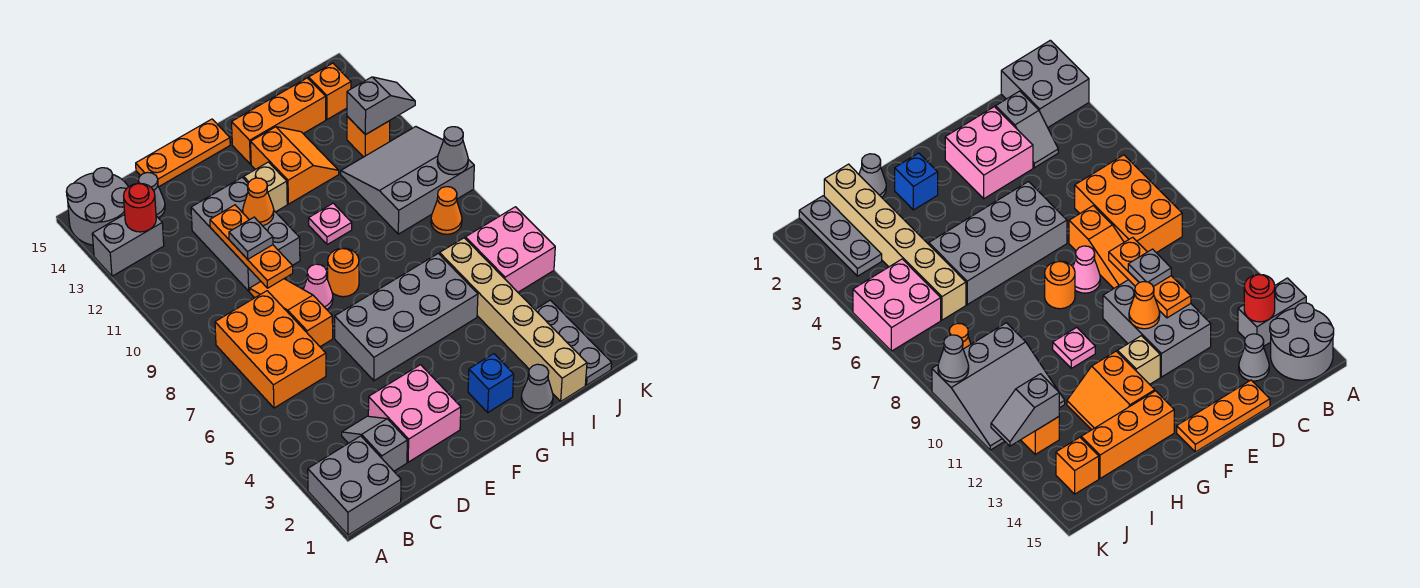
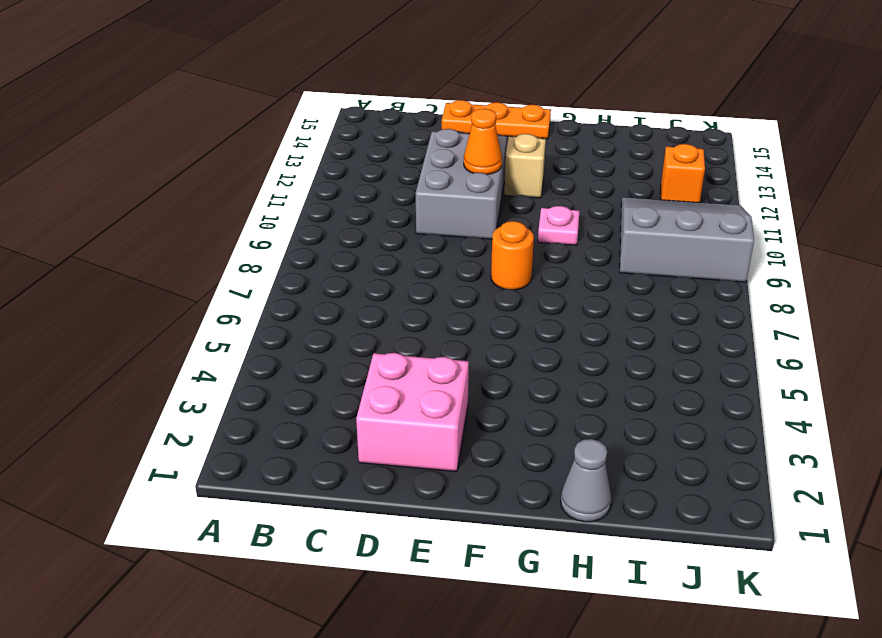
none -> grey brick A1:B2 level 1
none -> grey brick A13:B13 level 1
none -> grey round brick A14:B15 level 1
none -> orange brick B6:C8 level 1

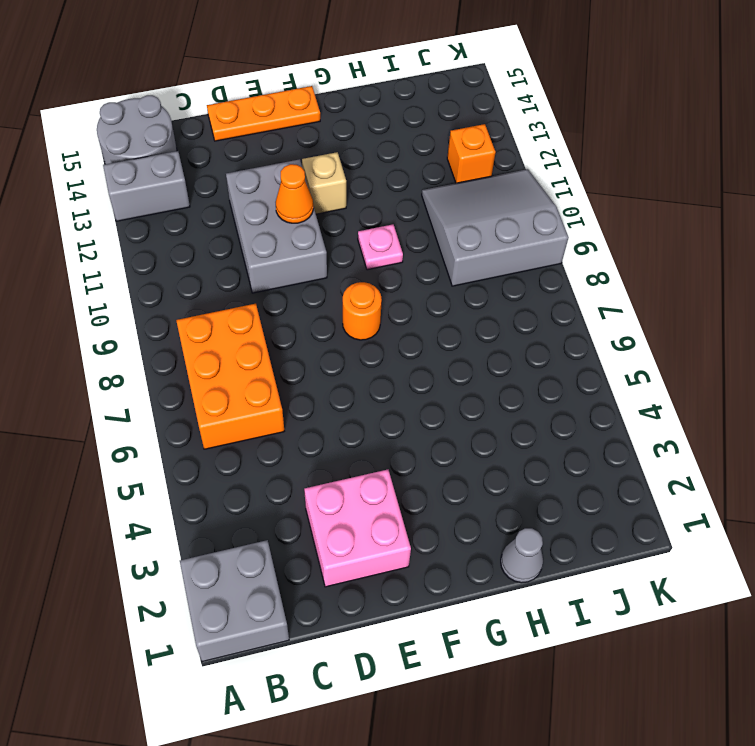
none -> grey slope C2:C3 level 1 top 2
none -> grey cone C14 level 1
none -> orange slope D7:D9 level 1 top 7
none -> grey brick E5:H6 level 1

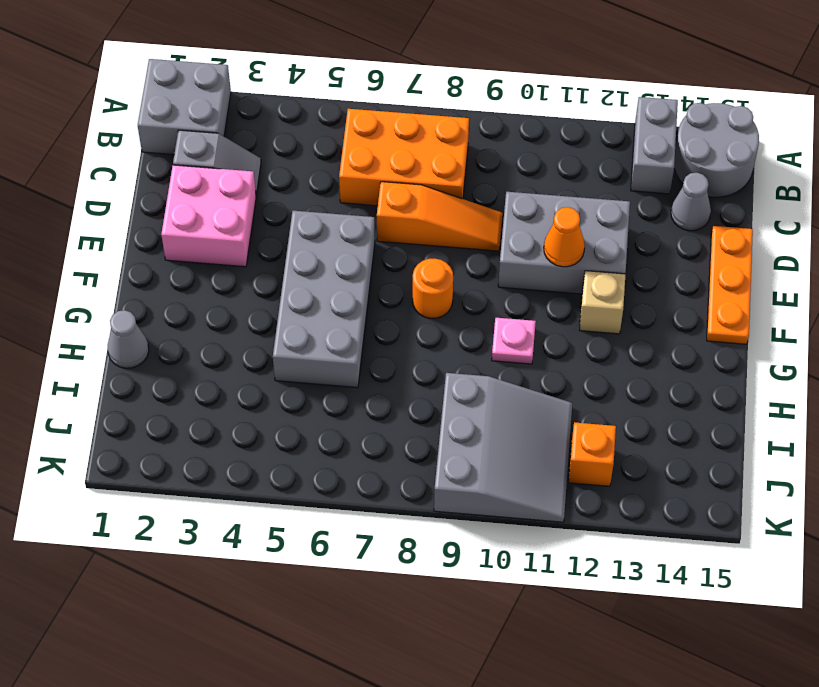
none -> pink cone E8 level 1
none -> blue brick G2 level 1
none -> orange slope G12:H13 level 1 top G
none -> orange brick G14:I14 level 1

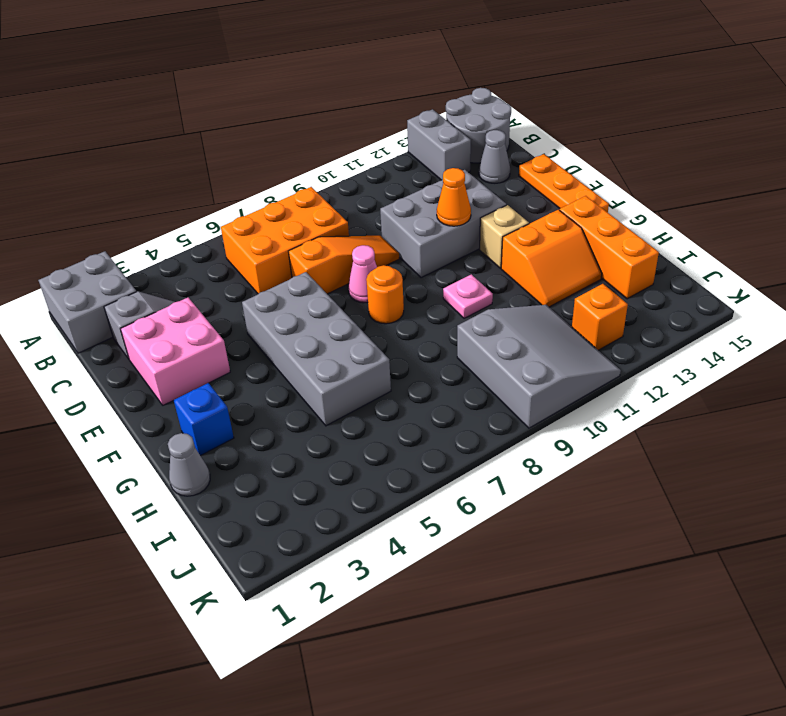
none -> tan brick I1:I6 level 1
none -> grey plate J1:J3 level 1
none -> pink brick J5:K6 level 1
none -> orange cone J8 level 1

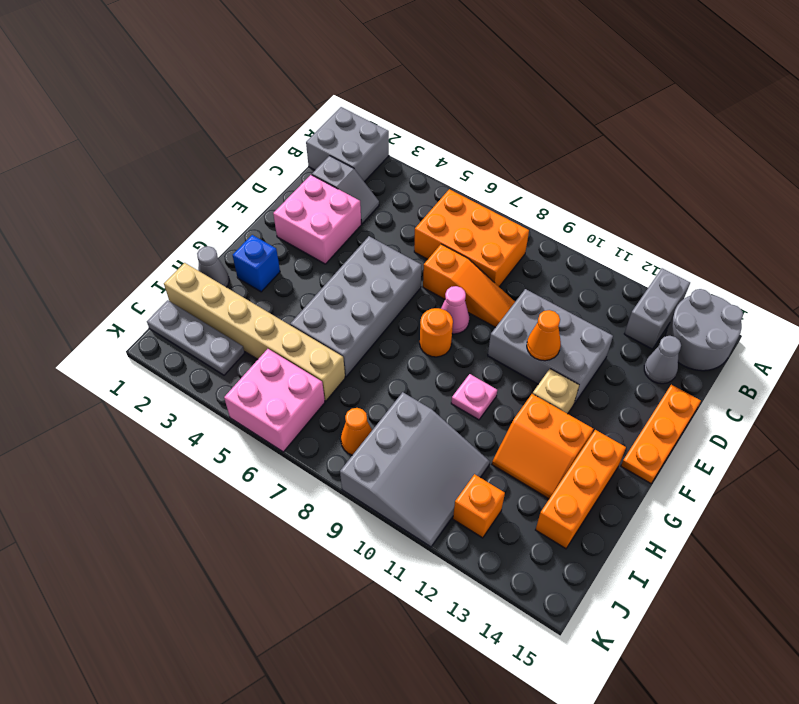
none -> orange brick J14 level 1
none -> red round brick B13 level 2
none -> orange plate D9:D11 level 2
none -> grey slope J12:K12 level 2 top J

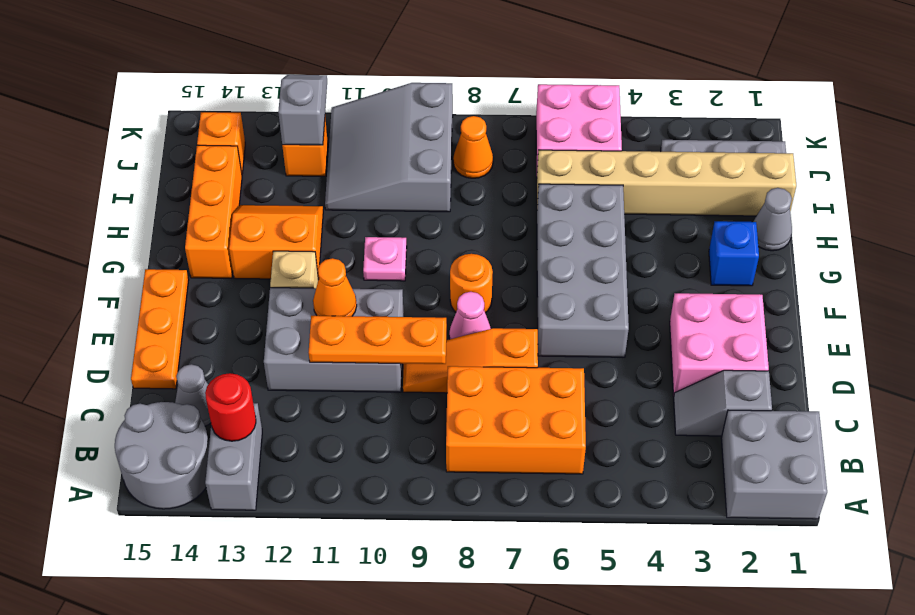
none -> grey cone K9 level 2
none -> grey plate D10 level 3

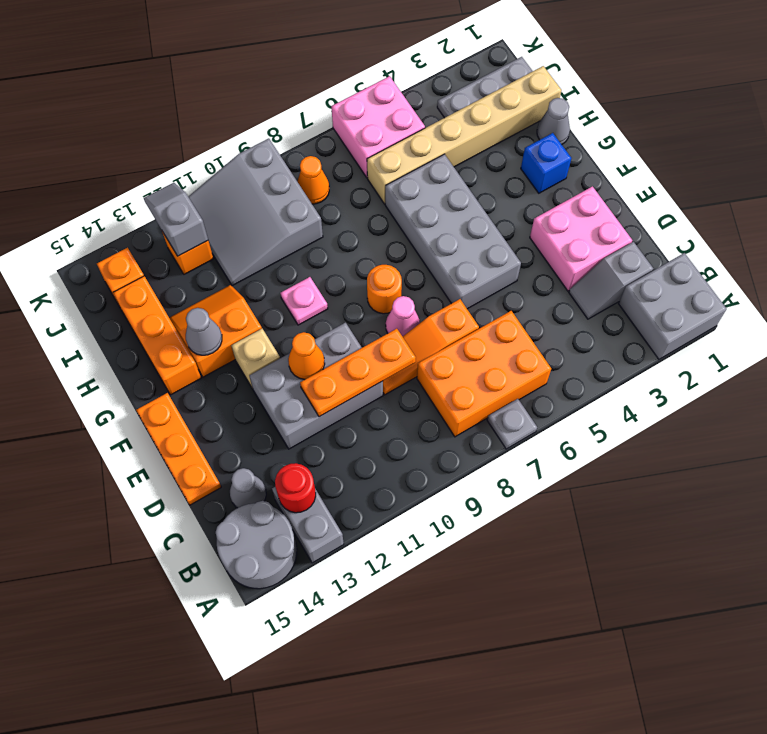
grey plate A7 level 1 -> grey plate D10 level 3
grey cone G13 level 2 -> grey cone K9 level 2

